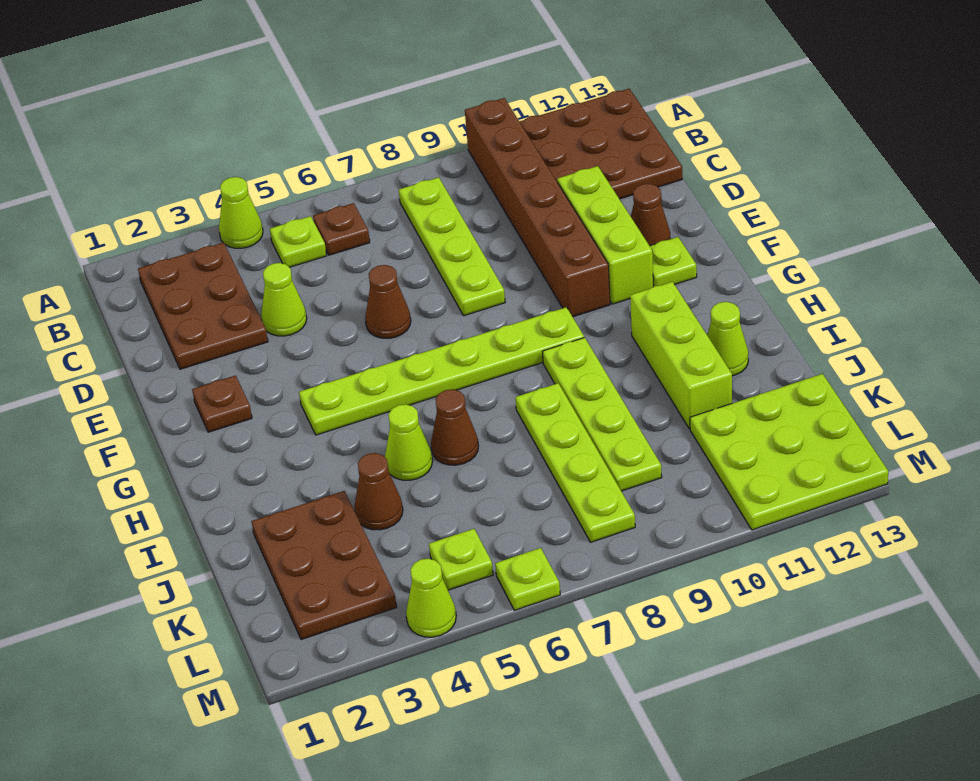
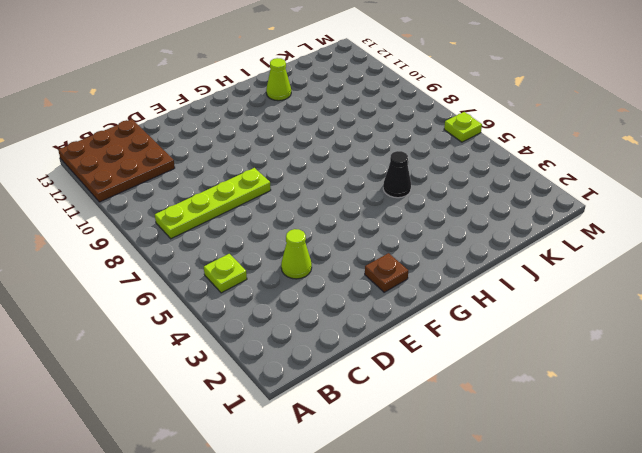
black cone I5 level 1 -> lime cone I5 level 1
none -> lime cone A4 level 1
none -> brown brick A10:F10 level 1
none -> brown plate B2:D3 level 1

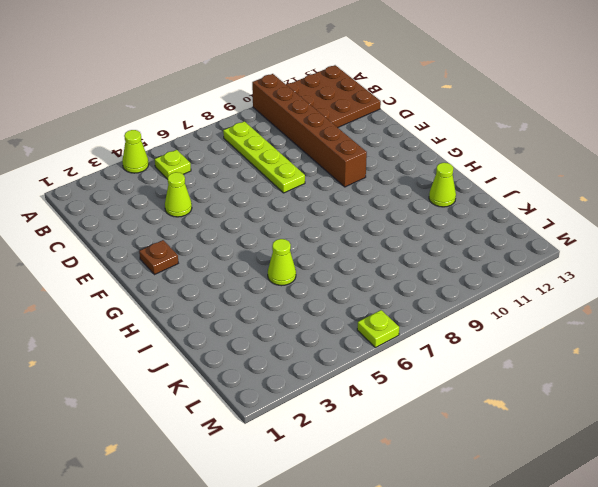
none -> brown plate B2:D3 level 1
none -> brown plate B6 level 1
none -> lime brick D11:F11 level 1

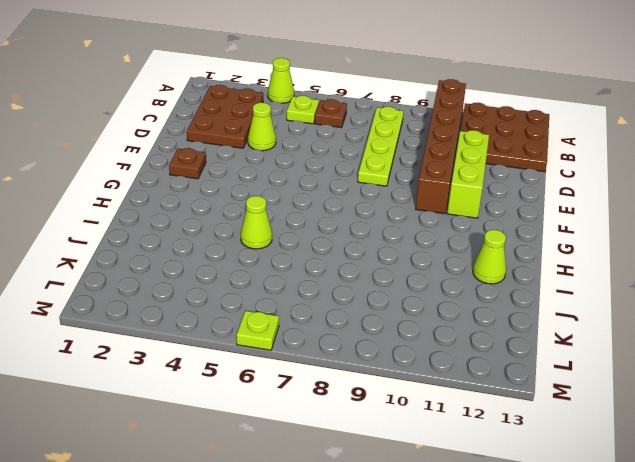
none -> brown cone E6 level 1
none -> brown cone E12 level 1
none -> lime plate F12 level 1

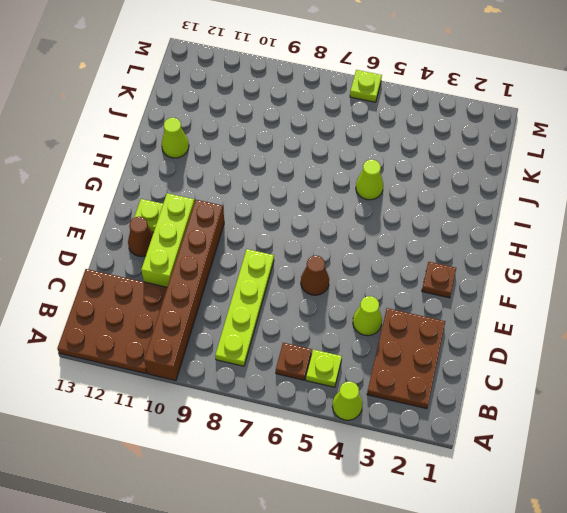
none -> lime plate G4:G9 level 1
none -> lime plate H9:K9 level 1
none -> lime brick H11:J11 level 1

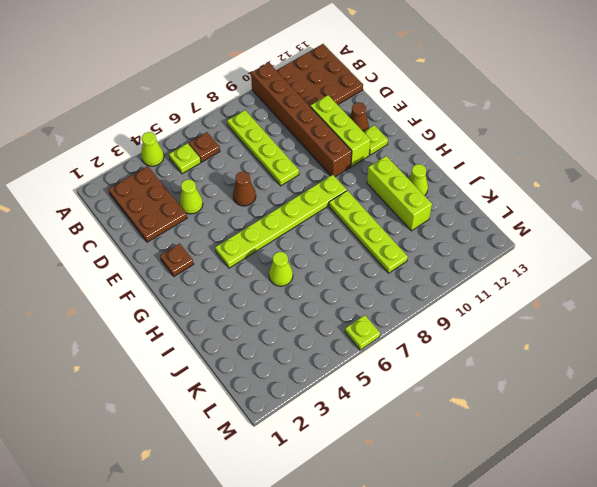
none -> brown cone I6 level 1
none -> lime plate I8:L8 level 1
none -> brown plate J2:L3 level 1

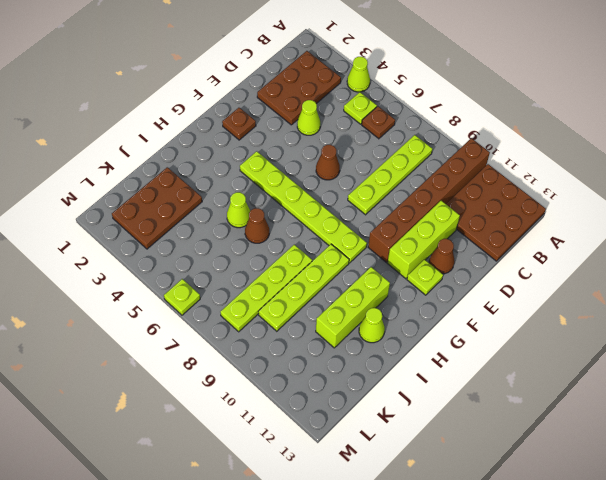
none -> brown cone J4 level 1
none -> lime plate K11:M13 level 1
none -> lime plate L5 level 1

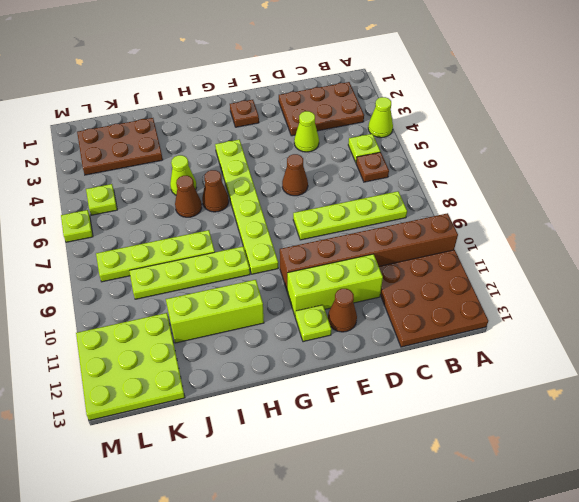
brown cone H6 level 1 -> brown cone J4 level 1
none -> lime cone I12 level 1
none -> lime cone M4 level 1

